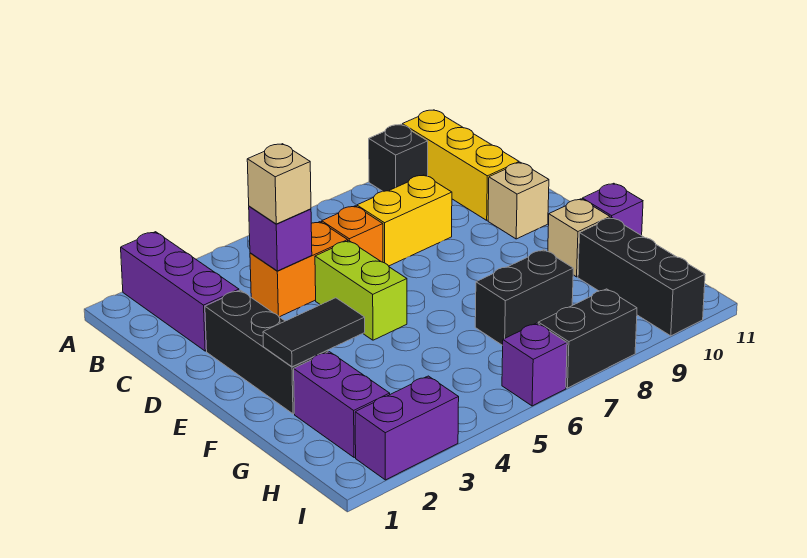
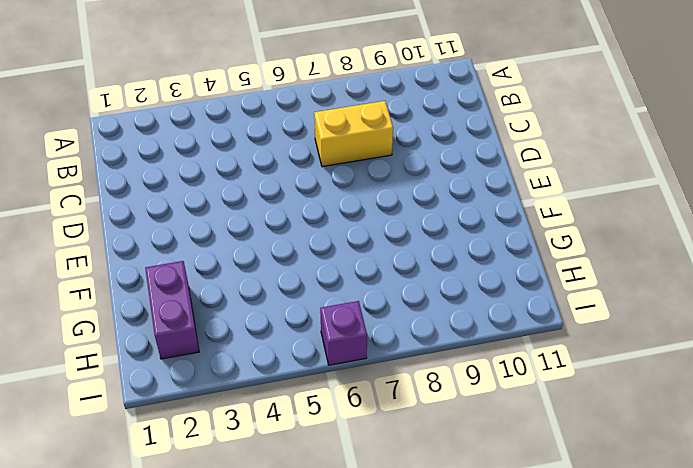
none -> purple brick A2:C2 level 1
none -> black brick A9 level 1
none -> yellow brick A10:C10 level 1

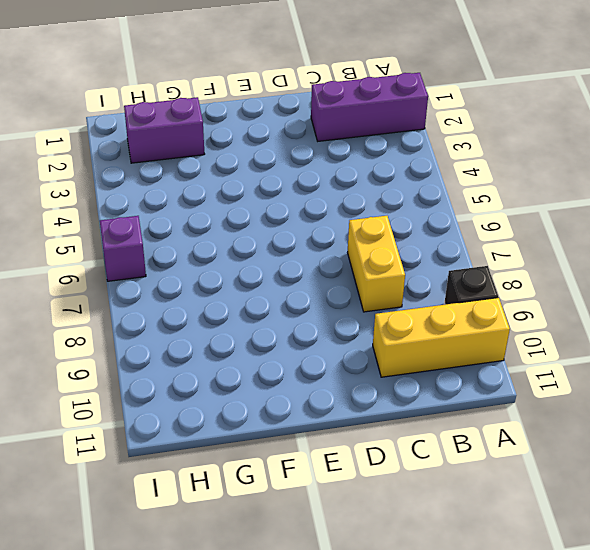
none -> orange brick C4:C5 level 1
none -> orange brick C6 level 1
none -> black brick D2:F2 level 1

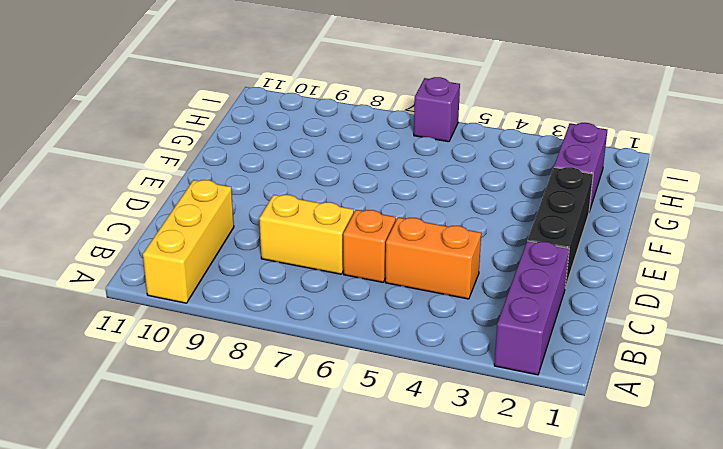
none -> black brick A9 level 1
none -> lime brick D5:E5 level 1
none -> tan brick D10 level 1

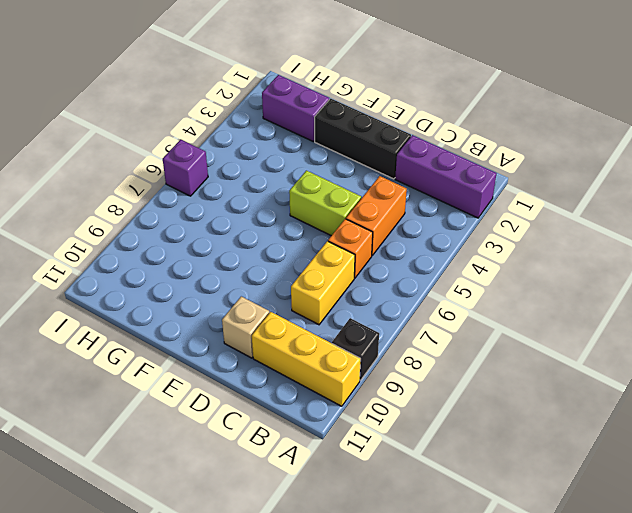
none -> tan brick F10 level 1
none -> purple brick F11 level 1
none -> black brick G7:G8 level 1

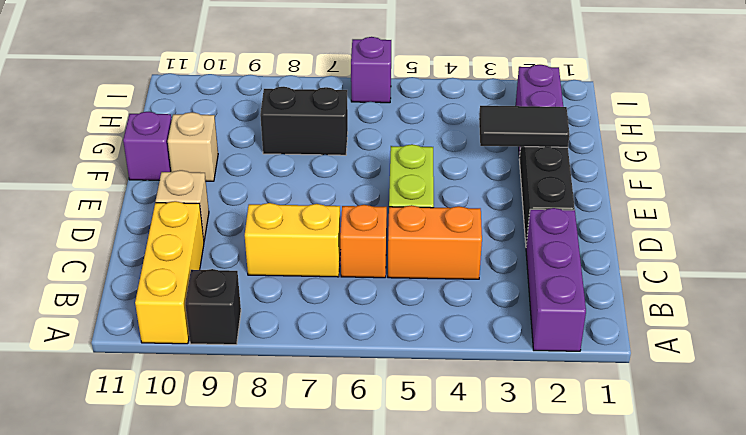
none -> black brick G10:I10 level 1
none -> purple brick I2:I3 level 1
none -> black brick I7:I8 level 1

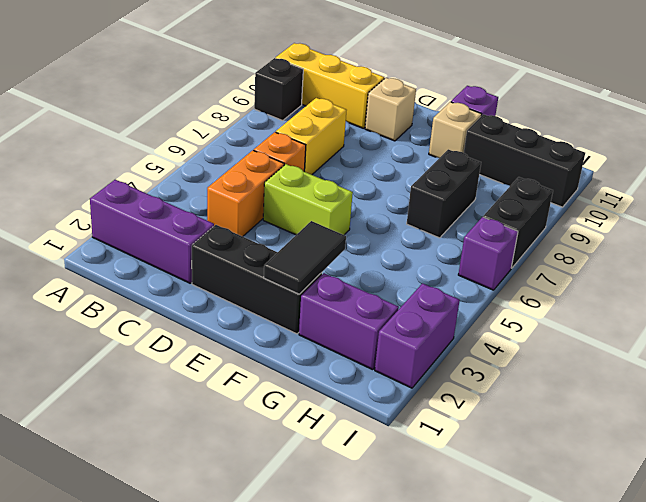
none -> purple brick C4 level 2
none -> tan brick C4 level 3

